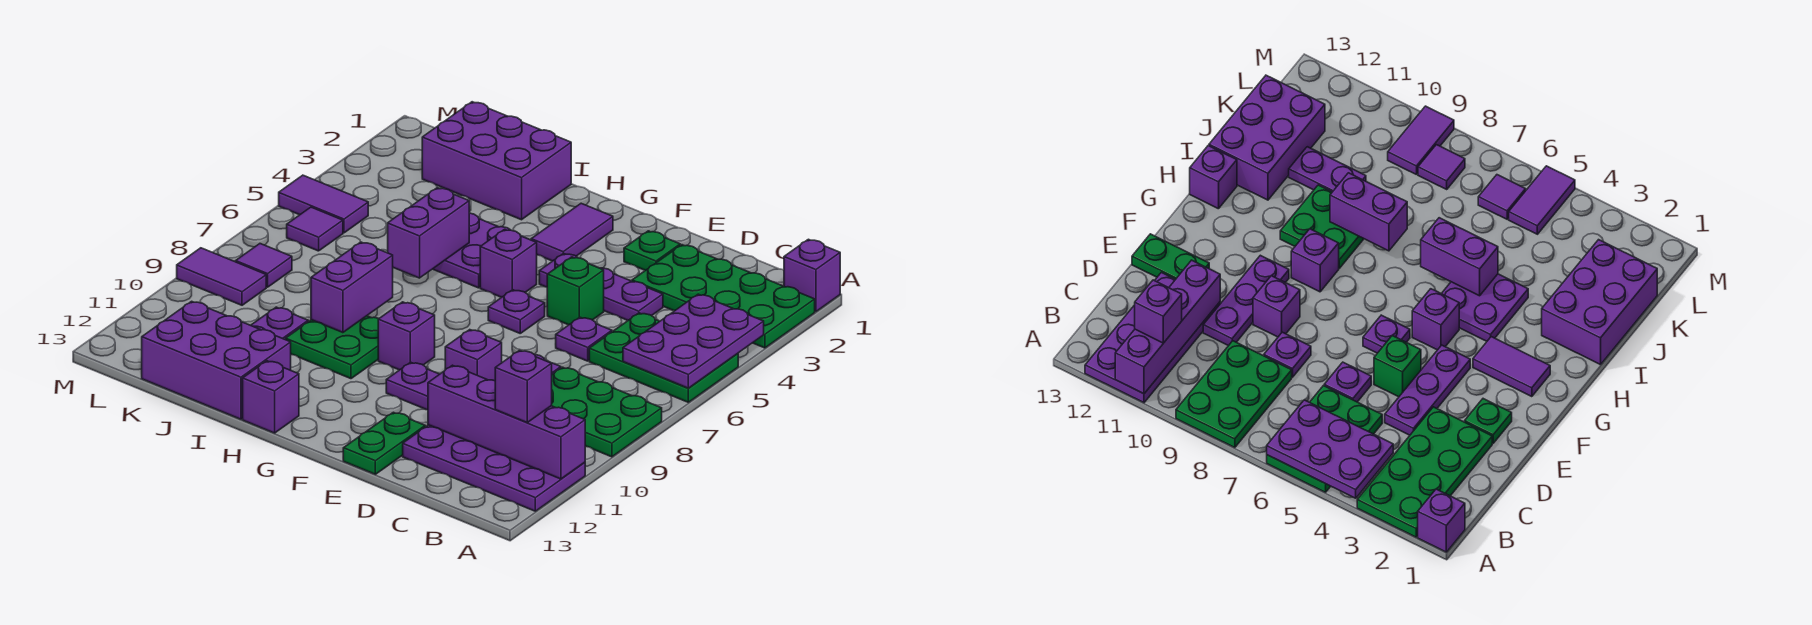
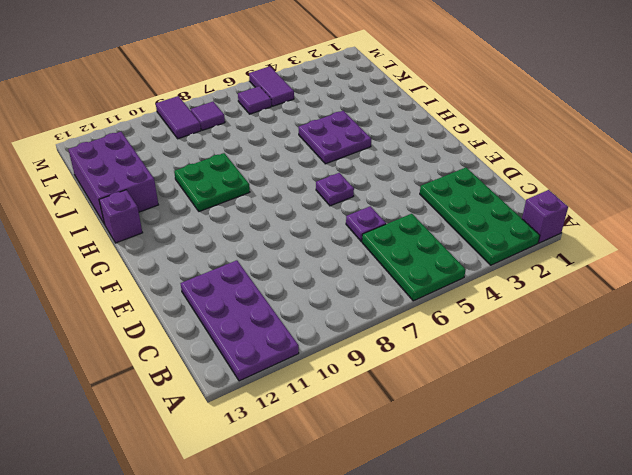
none -> green plate A8:C9 level 1
none -> purple plate D4:F4 level 1
none -> purple plate D8 level 1
none -> purple plate D10:F10 level 1

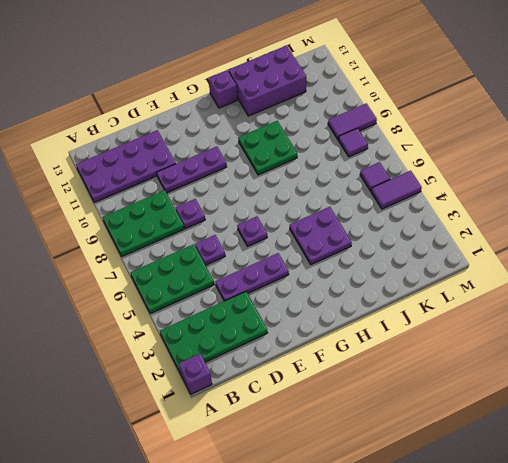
none -> green plate E2 level 1
none -> green brick E5 level 1
none -> purple brick E9 level 1
none -> green plate E12:E13 level 1

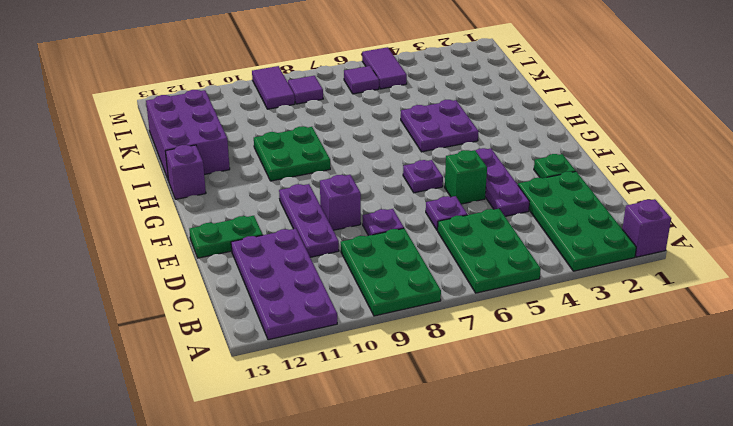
none -> purple tile G2:G3 level 1
none -> purple brick G5 level 1
none -> purple brick G9 level 1
none -> purple brick I1:K2 level 1

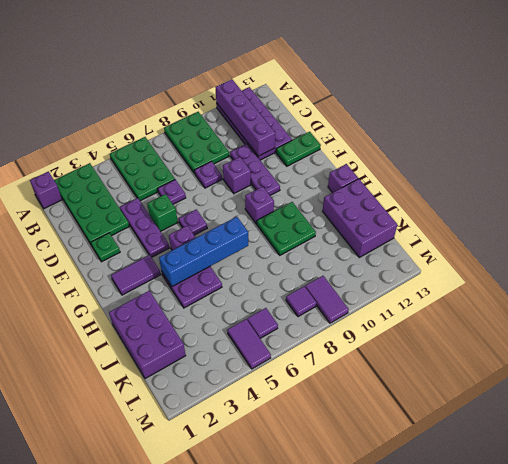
blue brick H4:H7 level 2 -> none
none -> purple plate J10:J11 level 1
none -> purple plate A4:B6 level 2
none -> purple brick I5:I6 level 2
none -> purple brick I8:I9 level 2

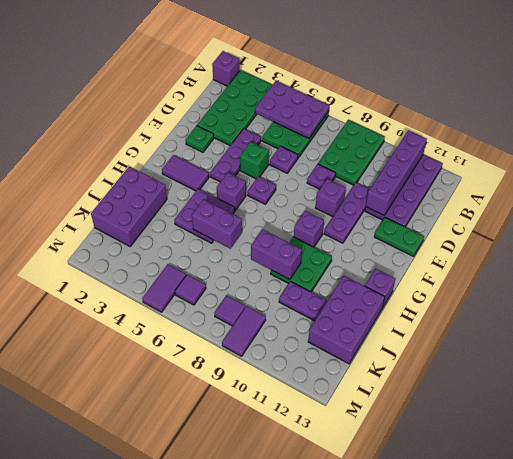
none -> purple brick B11 level 3

